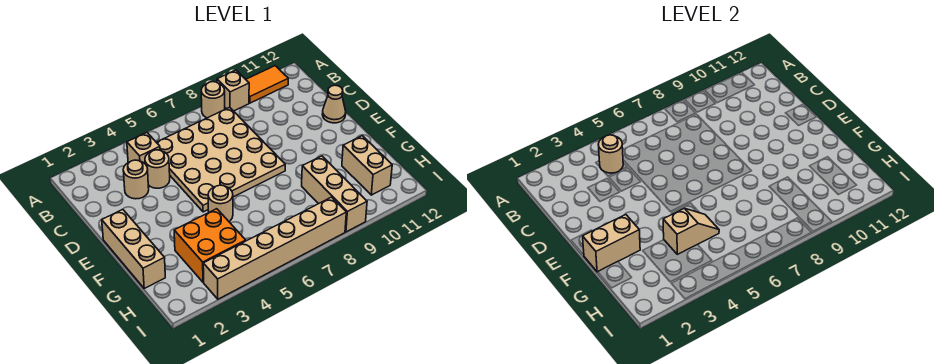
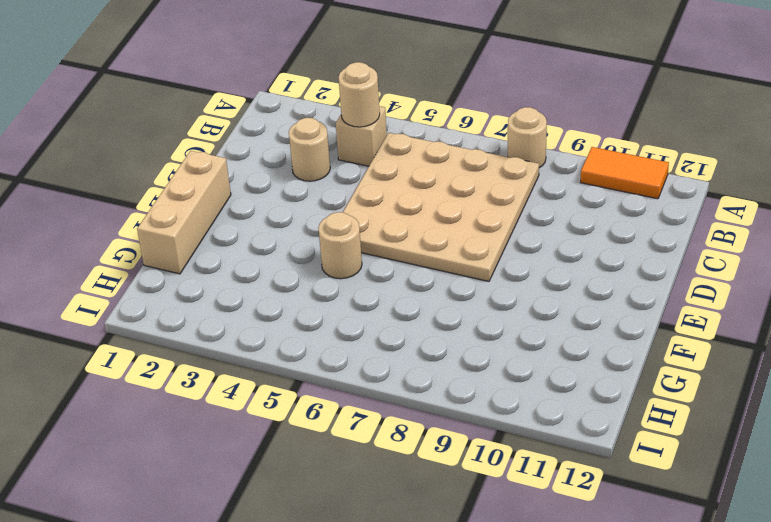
none -> tan brick A9 level 1
none -> tan round brick C4 level 1
none -> tan cone D12 level 1

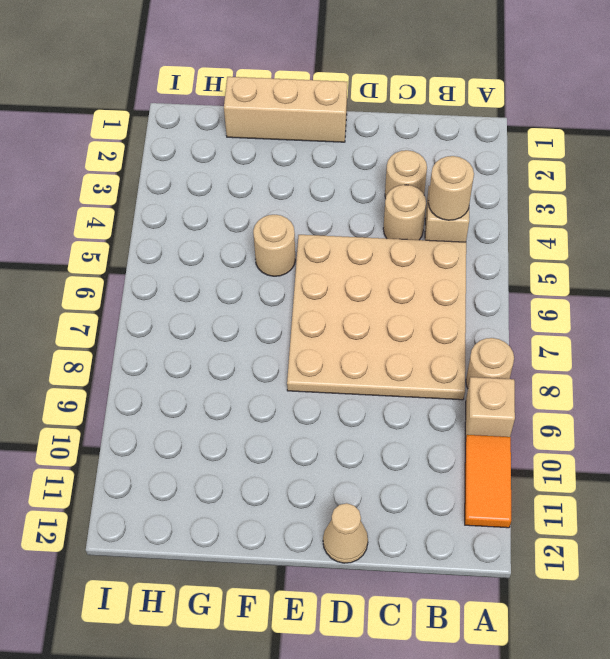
none -> orange brick G3:H4 level 1
none -> tan brick G9:I9 level 1
none -> tan brick G11:H11 level 1

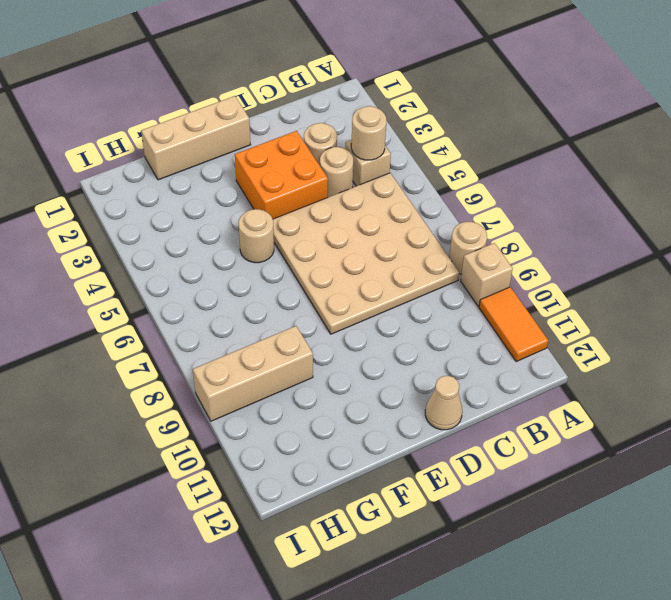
orange brick D3:E4 level 1 -> orange brick G3:H4 level 1
none -> tan brick G11:H11 level 1
none -> tan brick I3:I8 level 1
none -> tan brick F1:F2 level 2

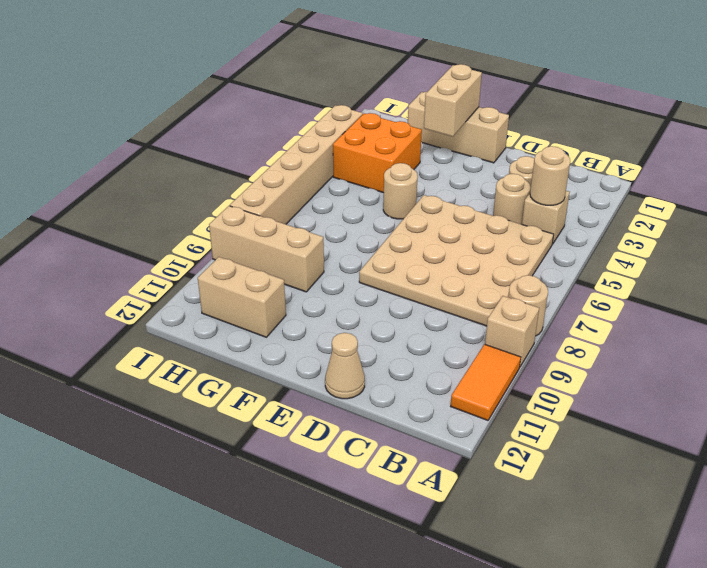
none -> tan slope G4:G5 level 2 top 4

